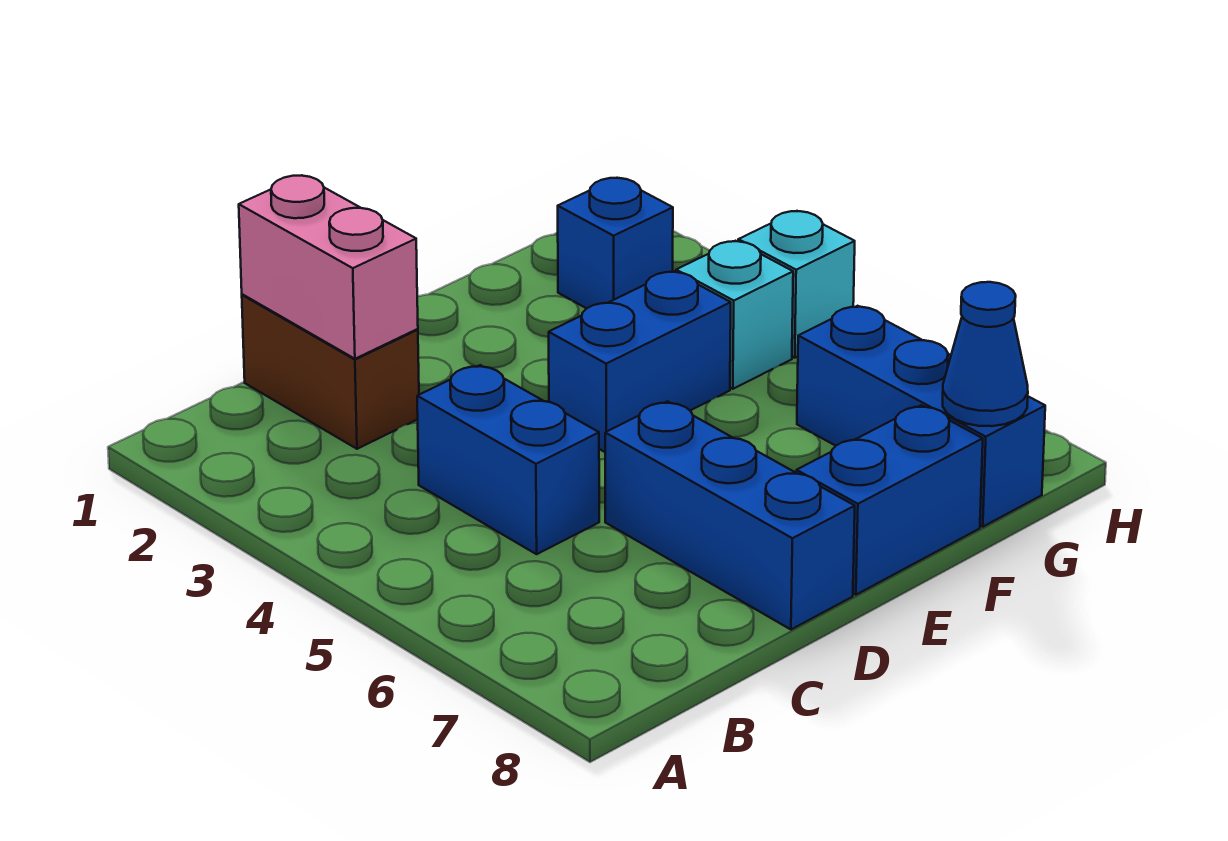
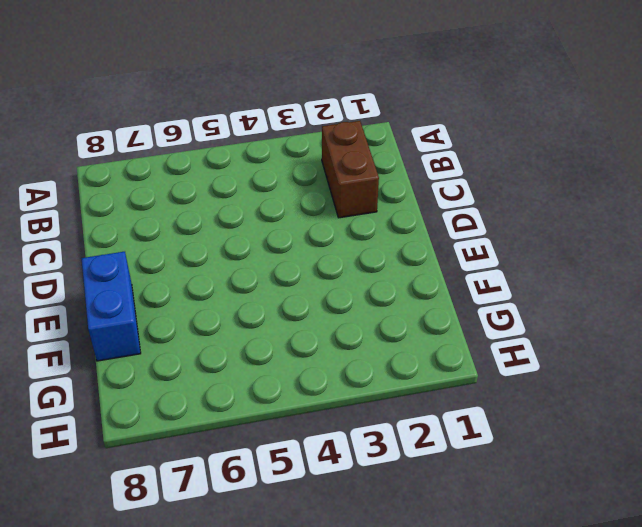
brown brick B2:C2 level 1 -> brown brick C1:C2 level 1
none -> blue brick C4:C5 level 1
none -> blue brick D6:D8 level 1

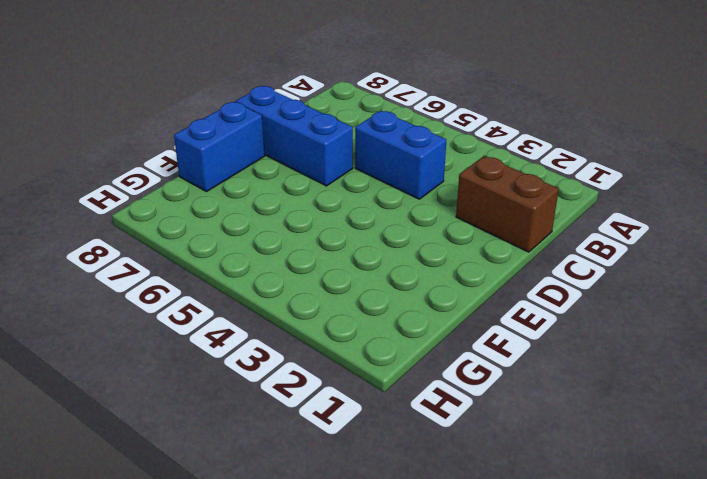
none -> blue brick E4:F4 level 1
none -> blue brick G2 level 1

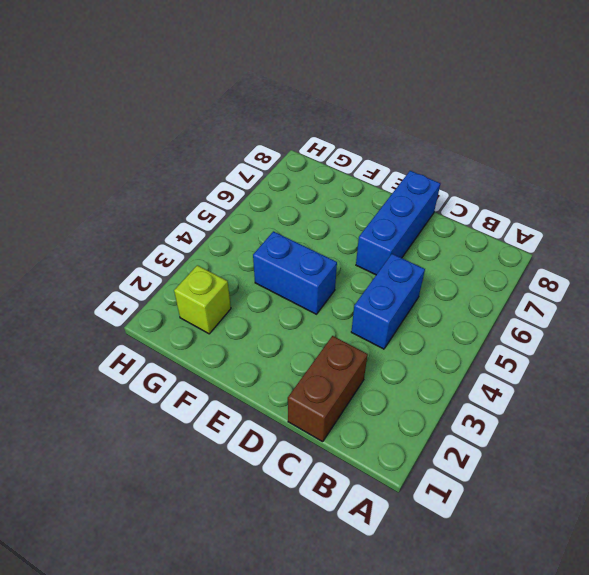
lime brick G2 level 1 -> blue brick G2 level 1
none -> blue brick E8:F8 level 1
none -> cyan brick G4 level 1

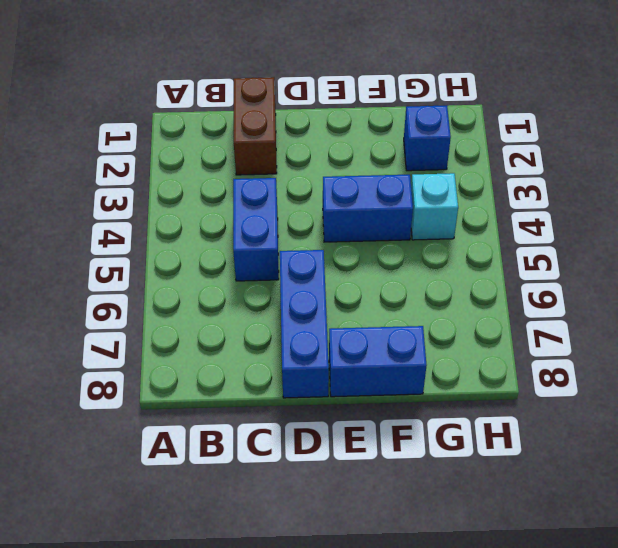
none -> blue brick G6:G8 level 1
none -> cyan brick H4 level 1

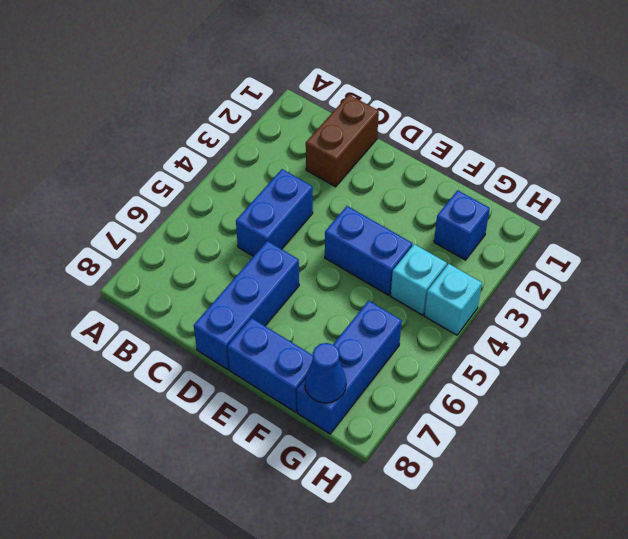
none -> pink brick C1:C2 level 2

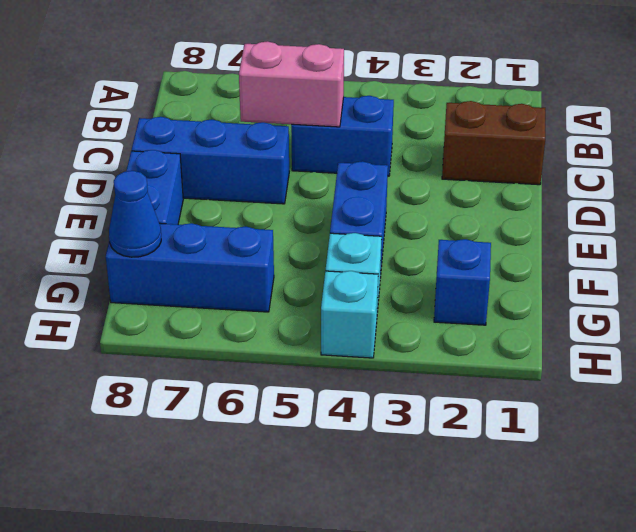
pink brick C5:C6 level 2 -> pink brick C1:C2 level 2

